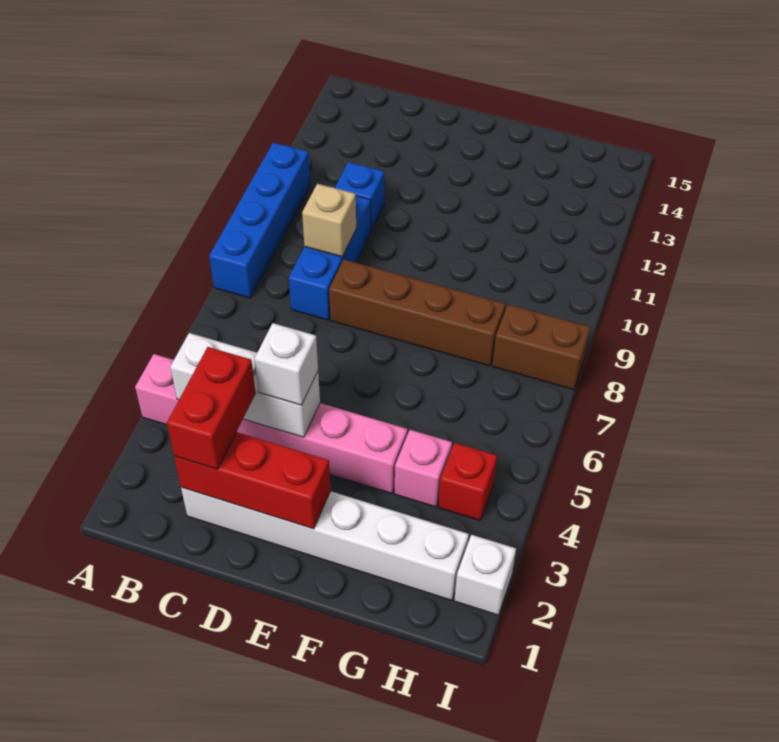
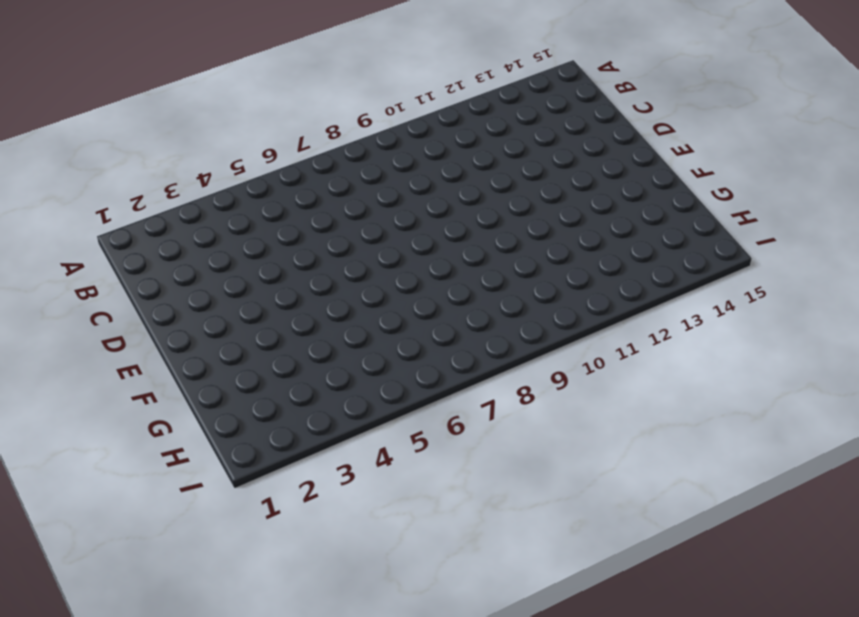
none -> pink brick A4:F4 level 1
none -> blue brick A8:A11 level 1
none -> white brick C2:H2 level 1

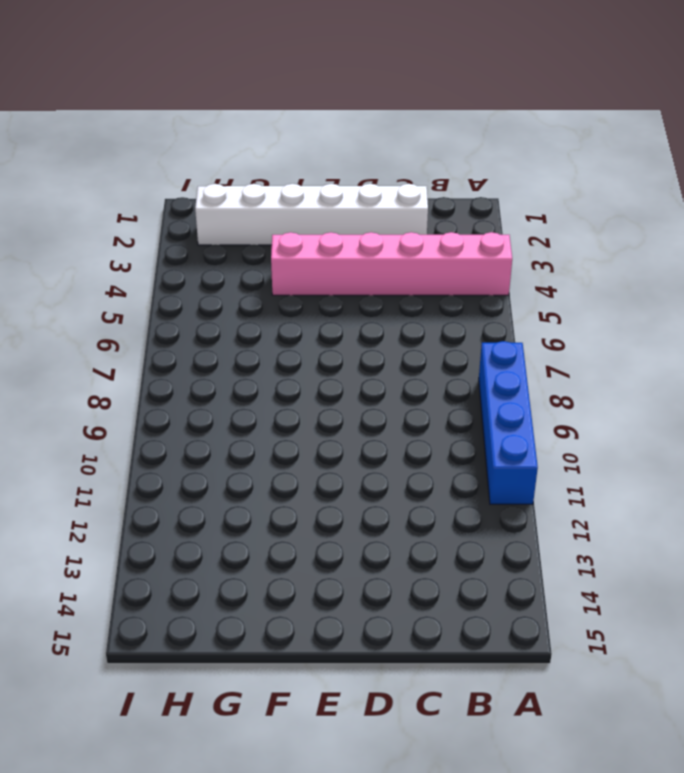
none -> blue brick C8:C10 level 1
none -> blue brick C11 level 1
none -> brown brick D8:G8 level 1

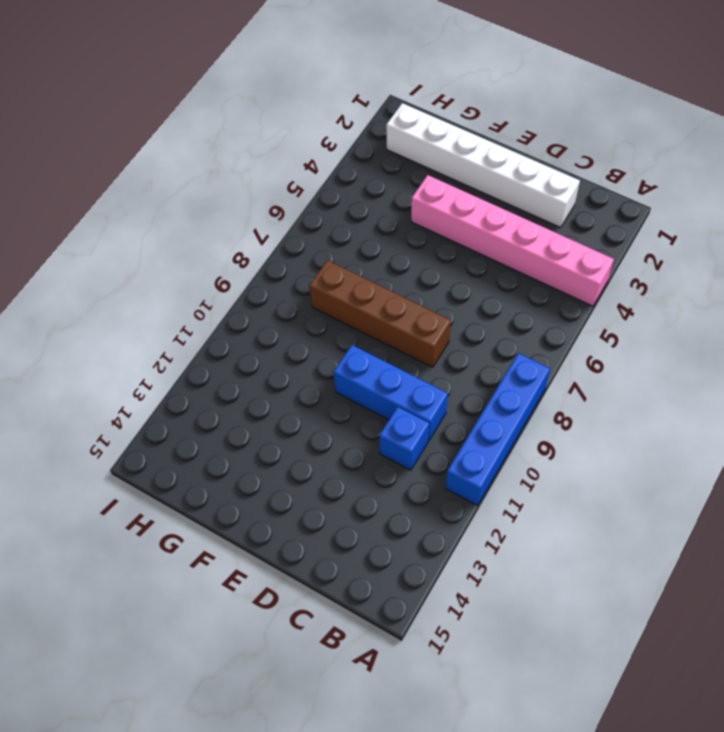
blue brick C10:E10 level 1 -> blue brick C8:C10 level 1
none -> pink brick G4 level 1
none -> red brick H4 level 1
none -> brown brick H8:I8 level 1

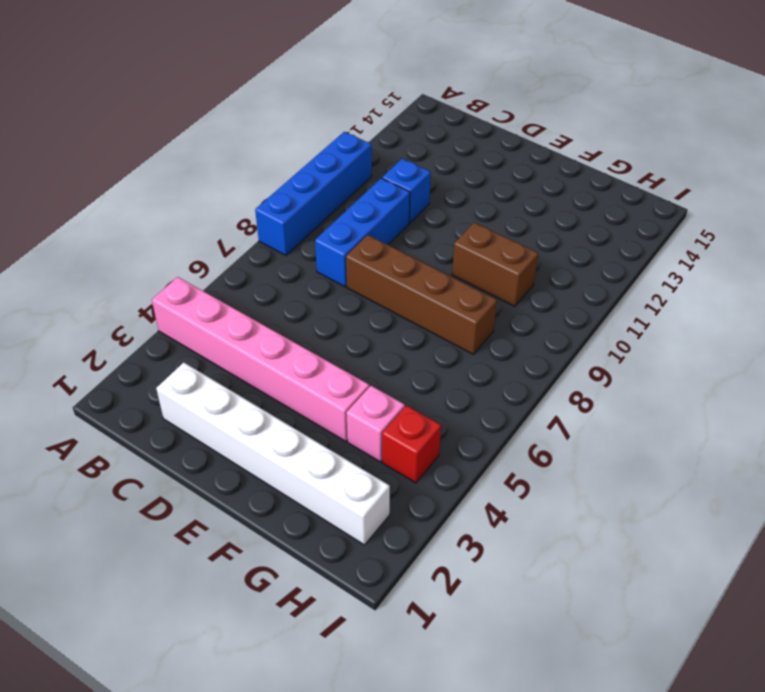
brown brick F10:G10 level 1 -> brown brick H8:I8 level 1
none -> white brick I2 level 1
none -> white brick B4:D4 level 2
none -> red brick C2:E2 level 2

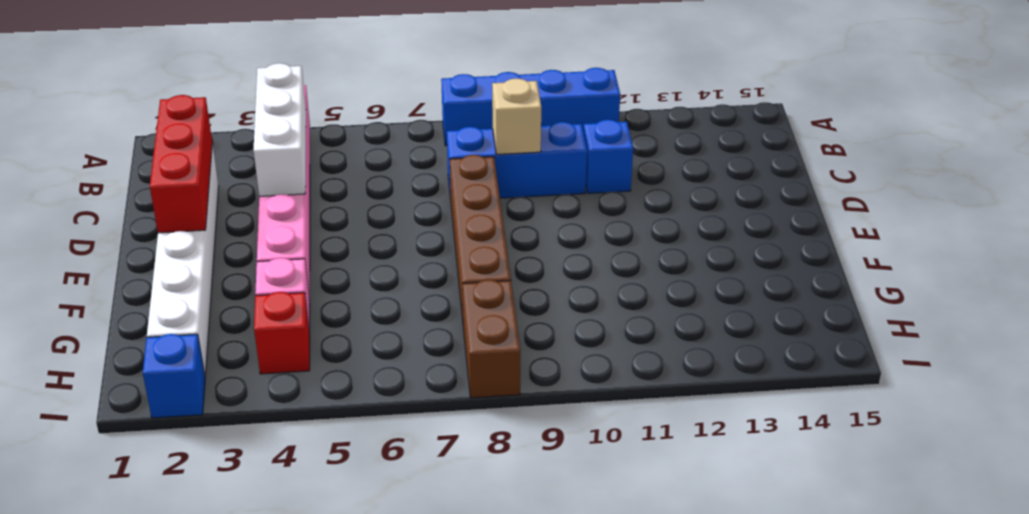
blue brick I2 level 1 -> white brick I2 level 1
none -> red brick C2:C3 level 3
none -> white brick D4 level 3

